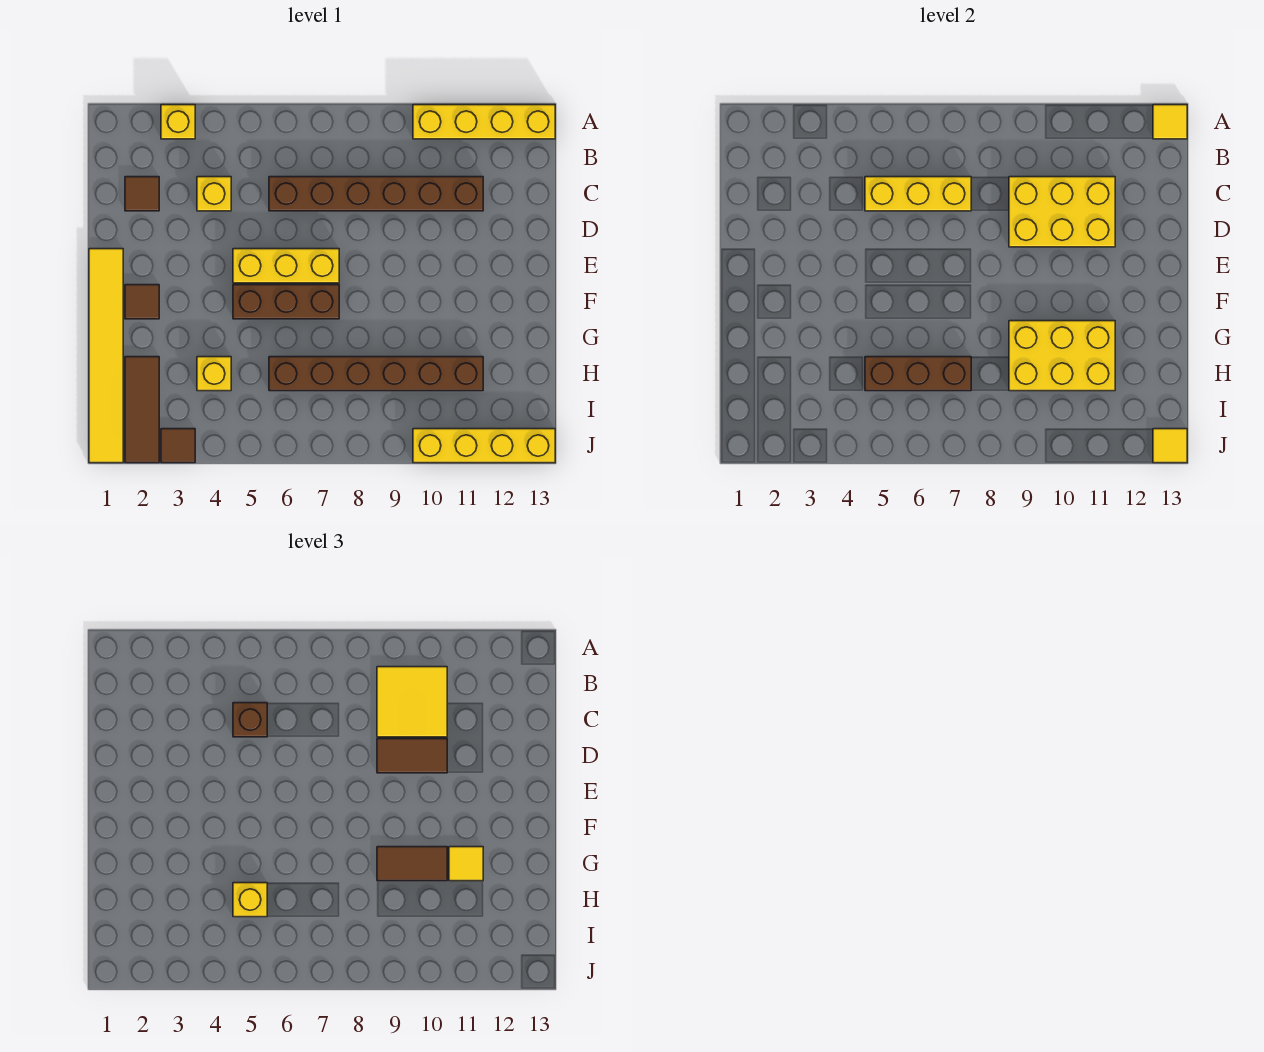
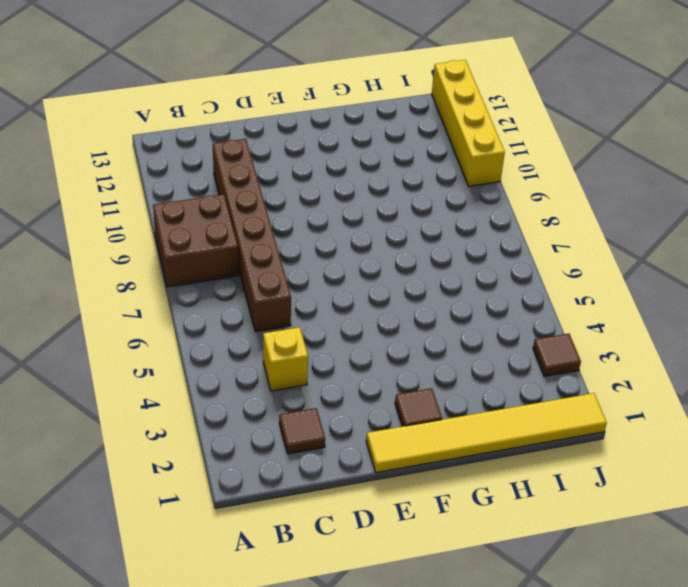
brown brick A8:B9 level 1 -> none
none -> yellow brick A3 level 1
none -> yellow brick A10:A13 level 1
none -> yellow brick E5:E7 level 1

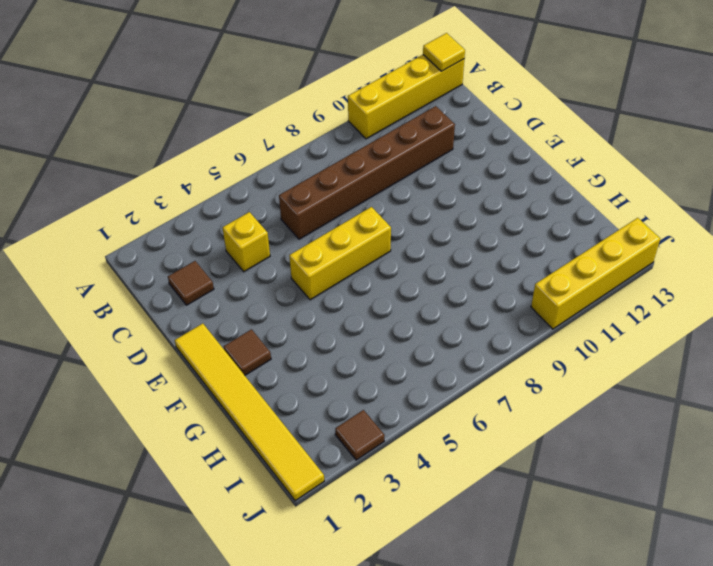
none -> yellow brick A3 level 1
none -> brown brick F5:F7 level 1
none -> brown tile H2:J2 level 1

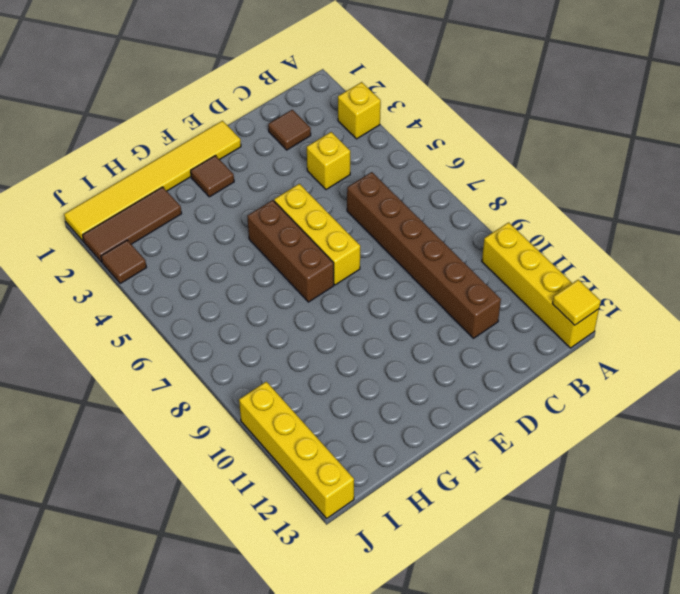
none -> yellow brick H4 level 1
none -> brown brick H6:H11 level 1
none -> yellow brick C5:C7 level 2

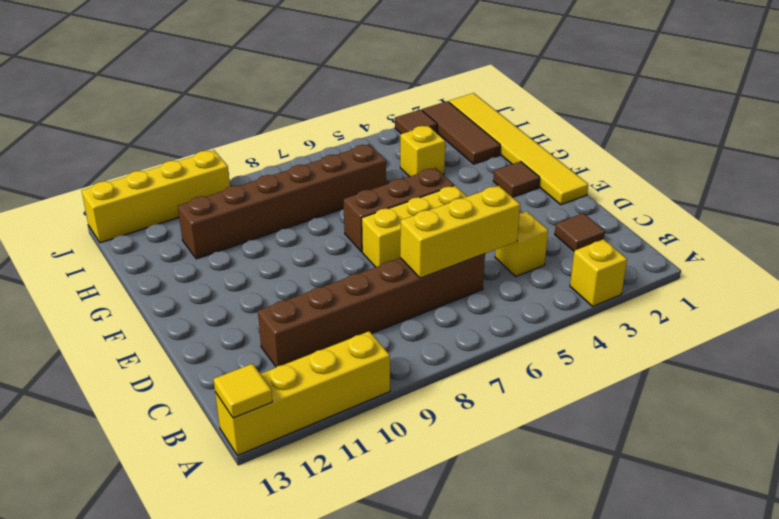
none -> yellow brick C9:D11 level 2
none -> yellow brick G9:H11 level 2
none -> brown brick H5:H7 level 2

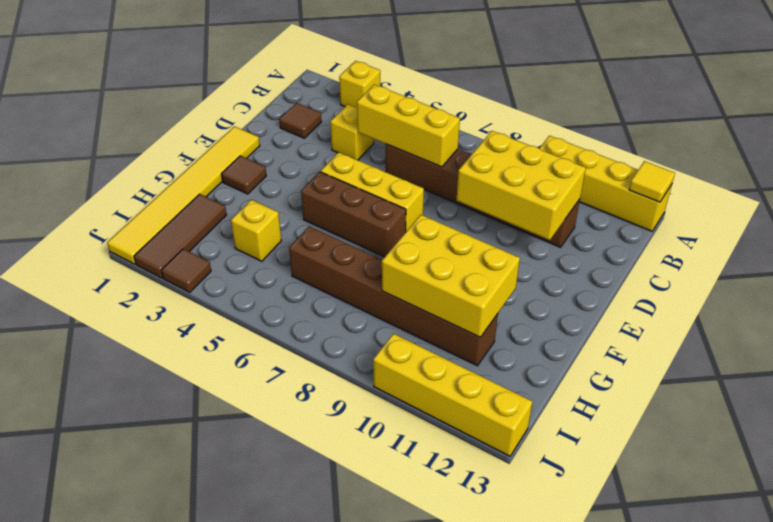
none -> brown brick H5:H7 level 2
none -> yellow tile J13 level 2
none -> yellow tile B9:C10 level 3

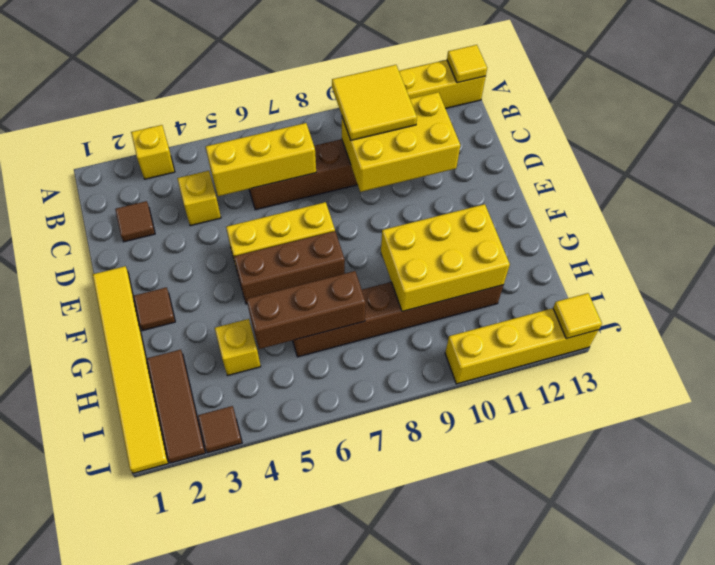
none -> brown brick C5 level 3
none -> brown tile D9:D10 level 3
none -> brown tile G9:G10 level 3

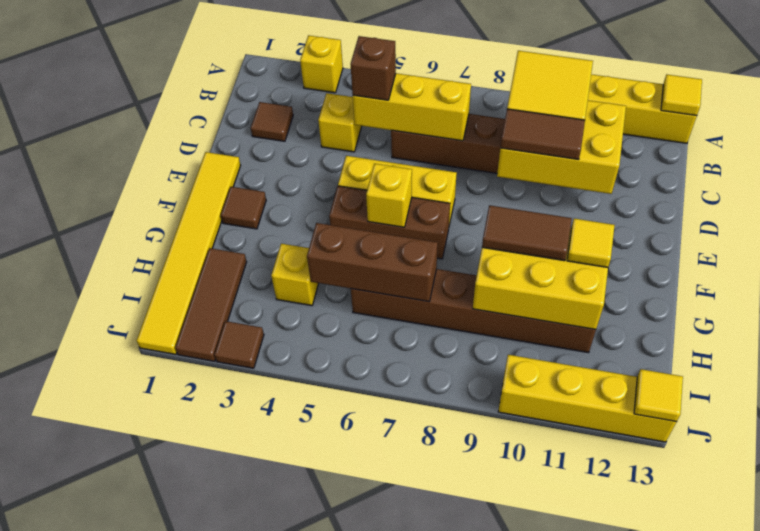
yellow brick F6 level 2 -> yellow brick H5 level 3

